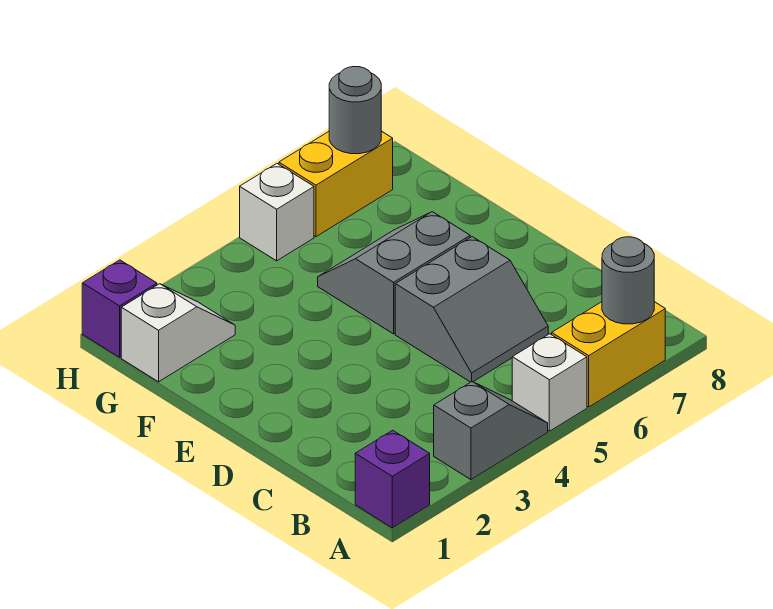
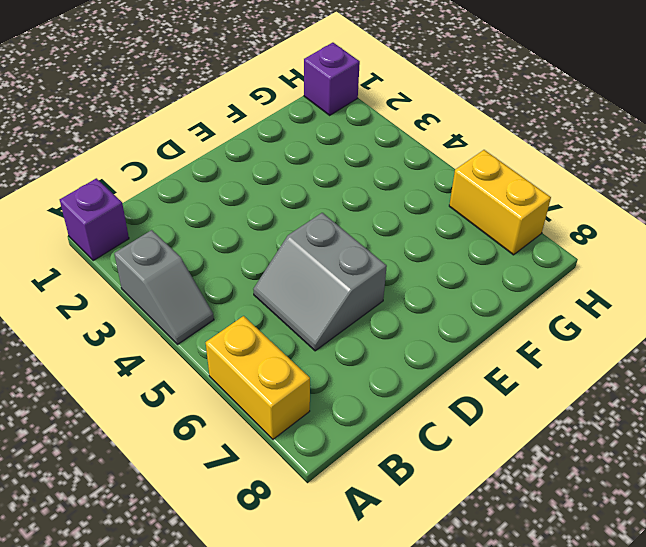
none -> white brick A5 level 1
none -> grey slope E5:F6 level 1 top E
none -> white slope G1:G2 level 1 top 1

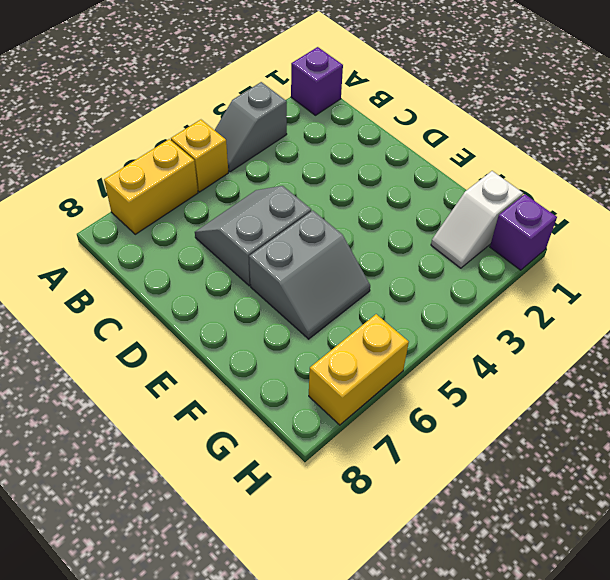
yellow brick A5 level 1 -> white brick A5 level 1
none -> white brick H5 level 1
none -> grey round brick A7 level 2
none -> grey round brick H7 level 2

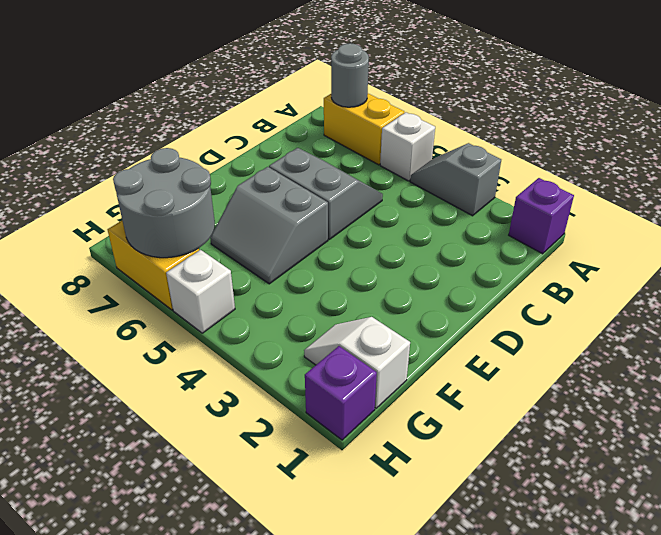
grey round brick G6:H7 level 2 -> grey round brick H7 level 2

